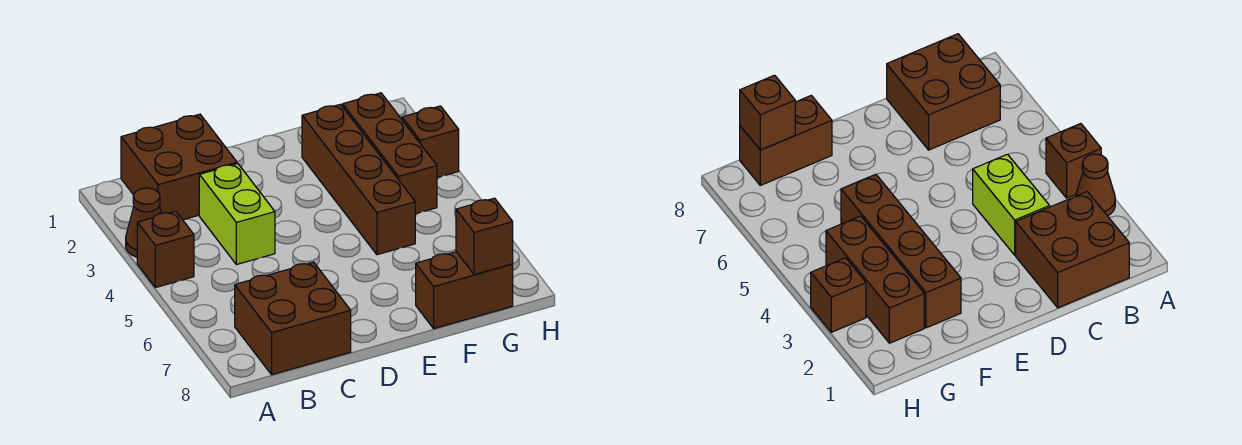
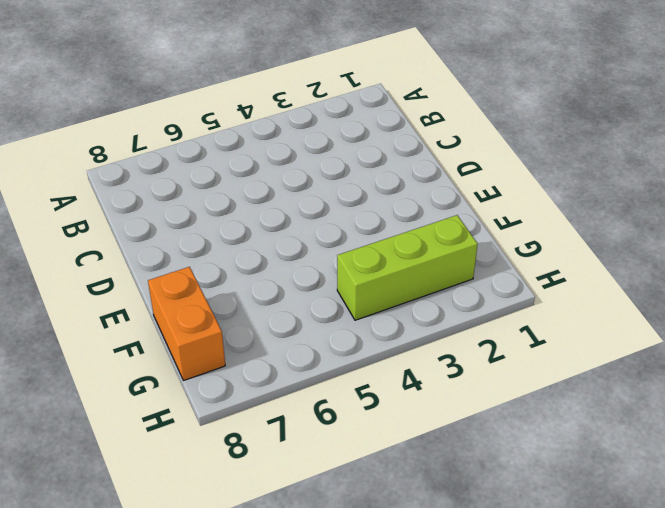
orange brick F8:G8 level 1 -> brown brick F8:G8 level 1
lime brick G2:G4 level 1 -> brown brick G2:G4 level 1
none -> brown cone A3 level 1
none -> brown brick A4 level 1

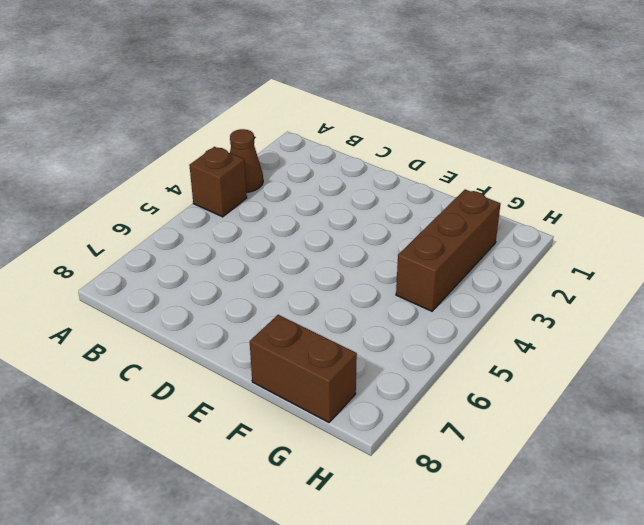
none -> brown brick B1:C2 level 1
none -> brown brick B7:C8 level 1

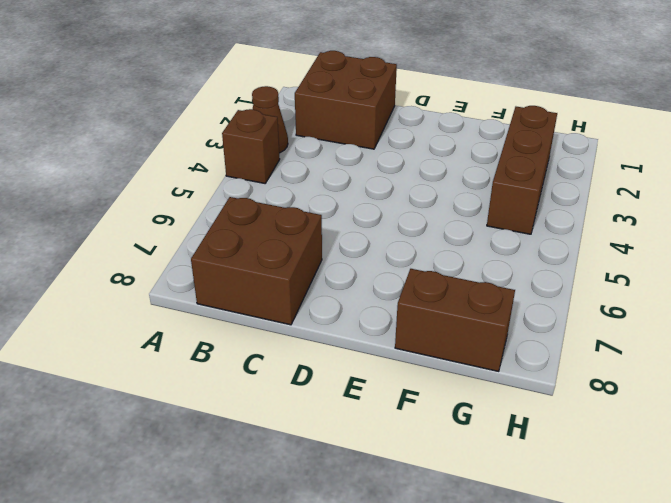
none -> lime brick C3:C4 level 1
none -> brown brick F2:F5 level 1

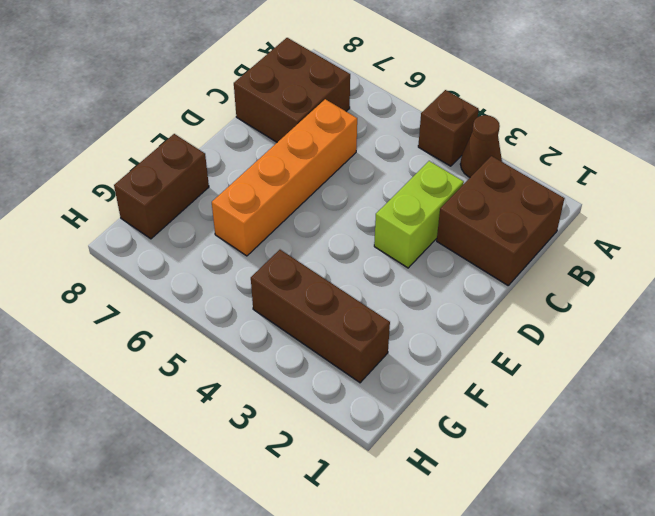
lime brick C3:D3 level 1 -> lime brick C3:C4 level 1
orange brick C6:F6 level 1 -> none
none -> brown brick F2:F5 level 1
none -> brown brick H3 level 1

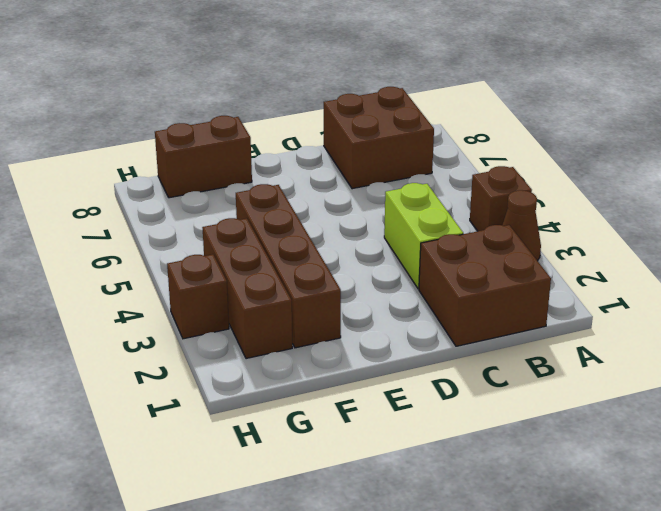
none -> brown brick G8 level 2

